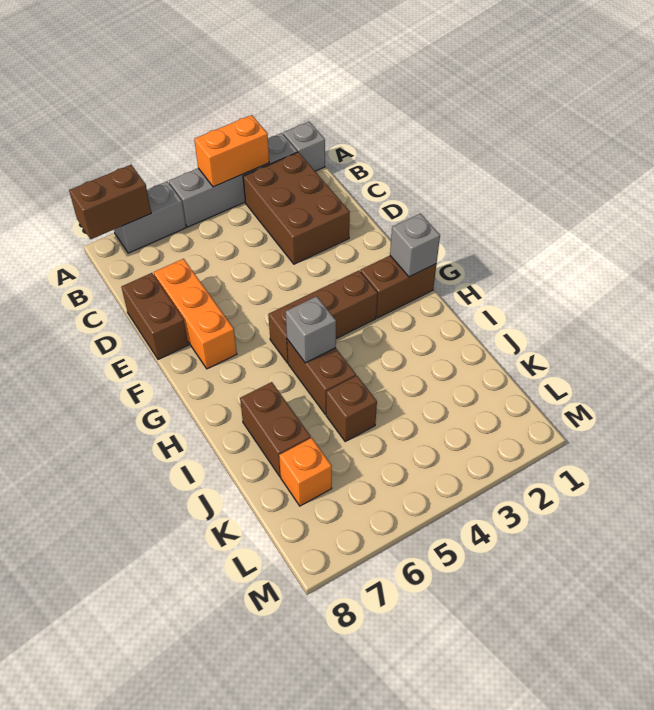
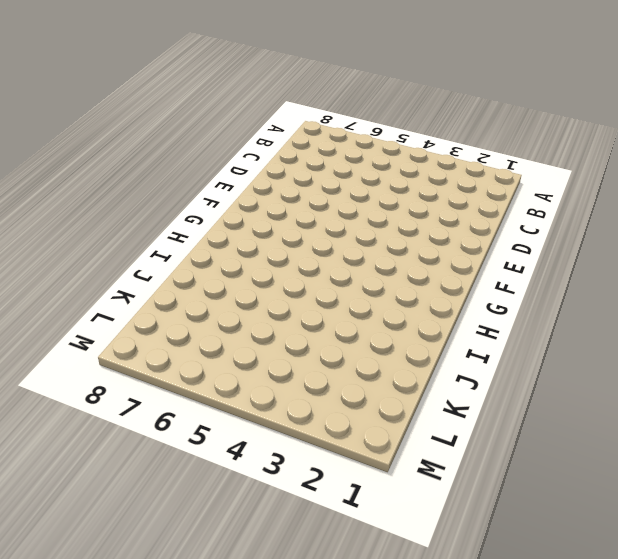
none -> grey brick A1 level 1
none -> grey brick A2:A5 level 1
none -> grey brick A6:A7 level 1

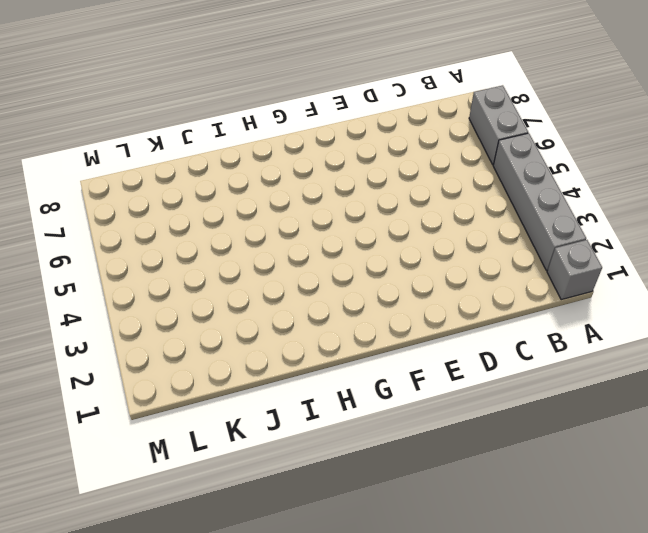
none -> brown brick B2:D3 level 1
none -> orange brick D7:F7 level 1
none -> brown brick D8:E8 level 1

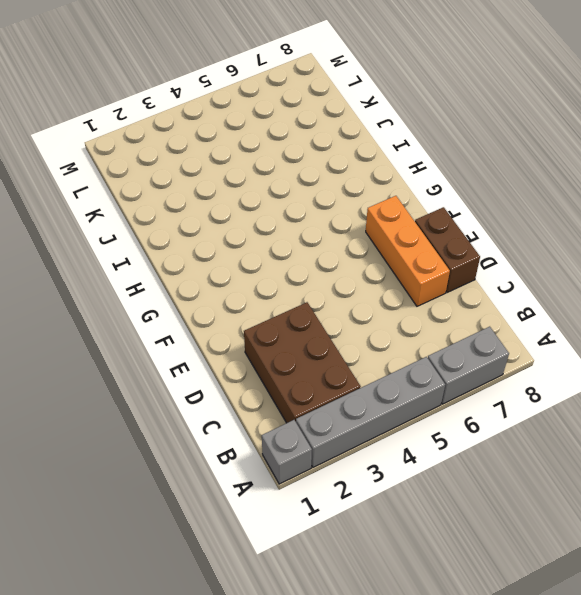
none -> brown brick G1:G2 level 1
none -> brown brick G3:G5 level 1
none -> brown brick H5:I5 level 1

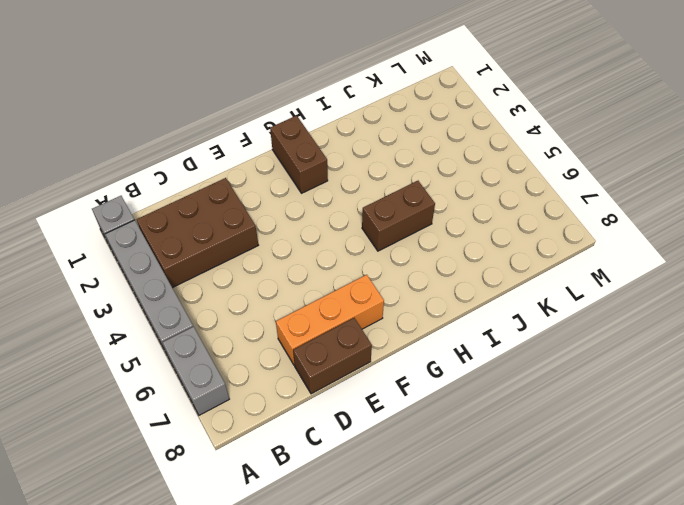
none -> brown brick G3:G5 level 1
none -> brown brick I7:J7 level 1
none -> brown brick J5 level 1

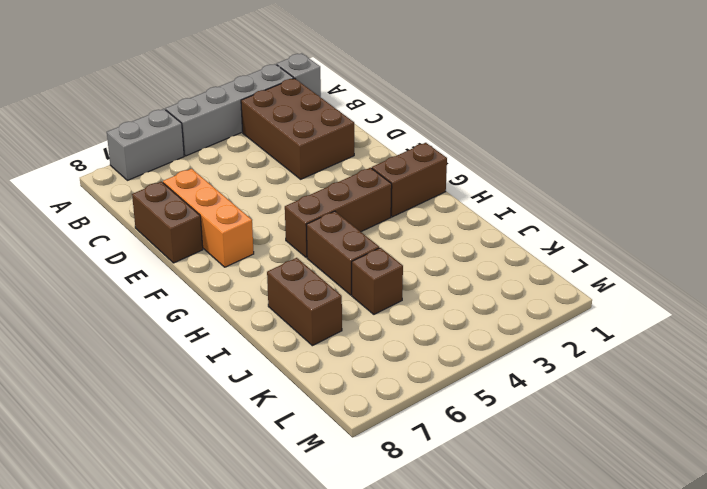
none -> orange brick K7 level 1
none -> orange brick A3:A4 level 2
none -> brown brick A7:A8 level 2

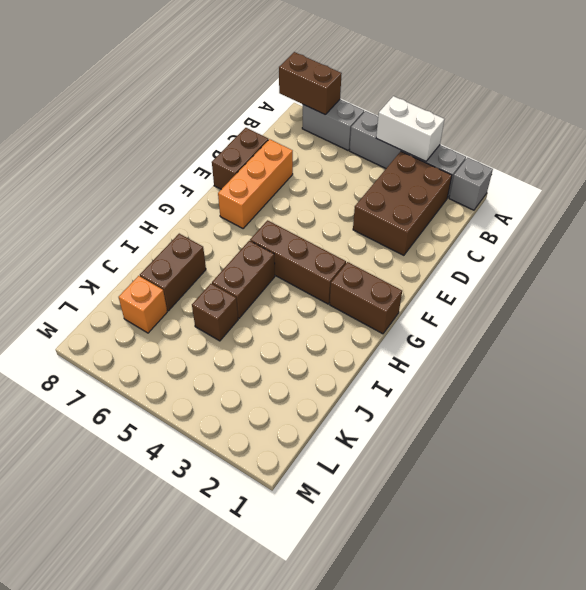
white brick A3:A4 level 2 -> orange brick A3:A4 level 2
none -> grey brick G1 level 2
none -> grey brick H5 level 2

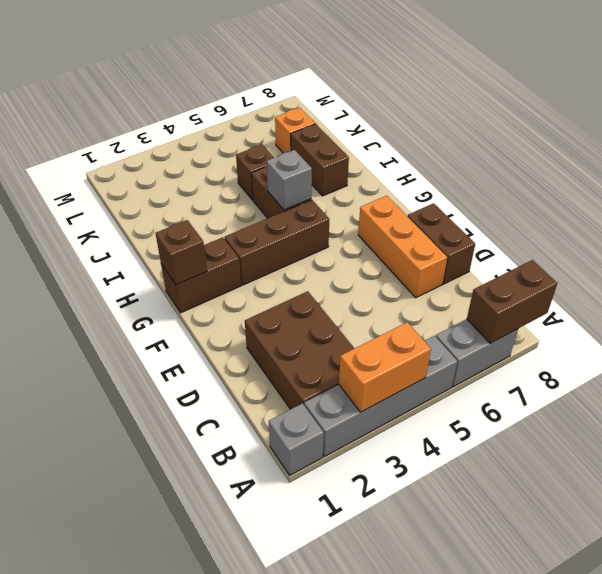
brown brick G1 level 2 -> grey brick G1 level 2

